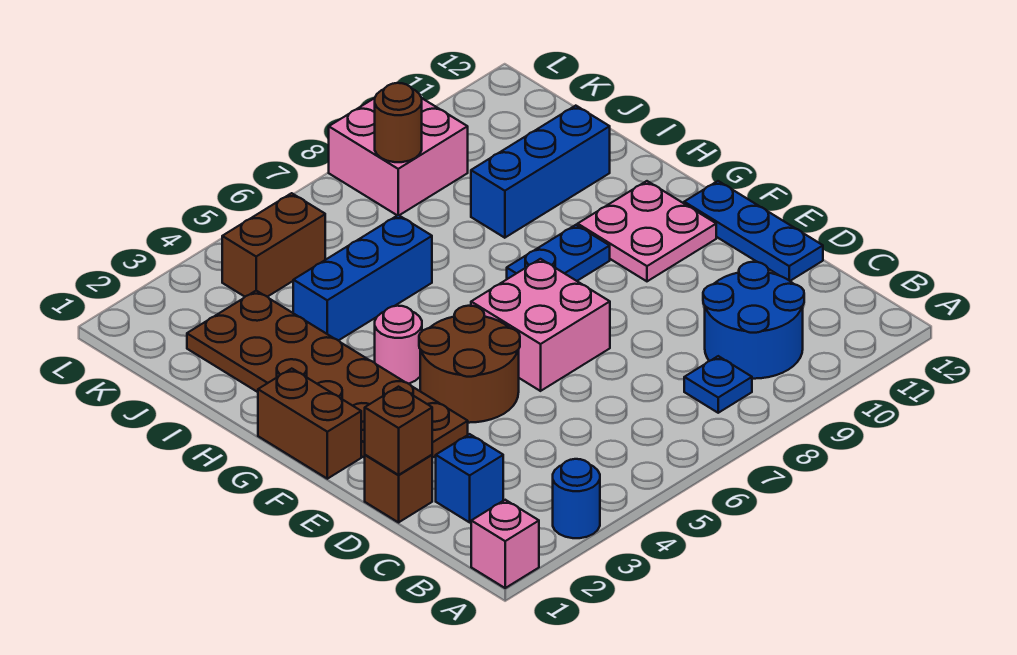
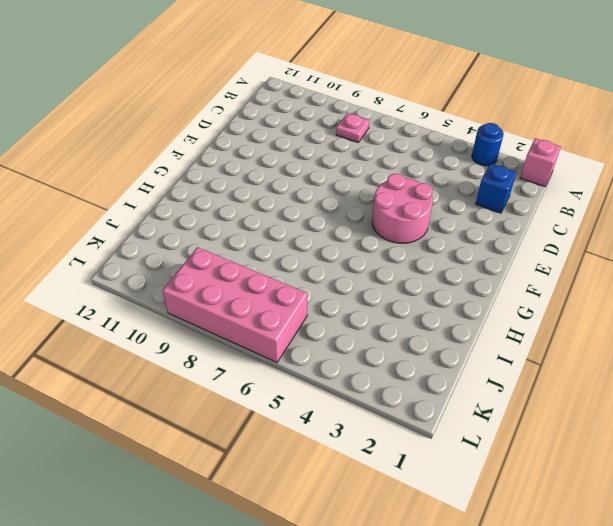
pink plate B8 level 1 -> blue plate B8 level 1
pink round brick E4:F5 level 1 -> brown round brick E4:F5 level 1
pink brick K6:L9 level 1 -> pink brick K8:L9 level 1
none -> blue round brick B9:C10 level 1
none -> brown brick D1 level 1
none -> blue plate D12:F12 level 1

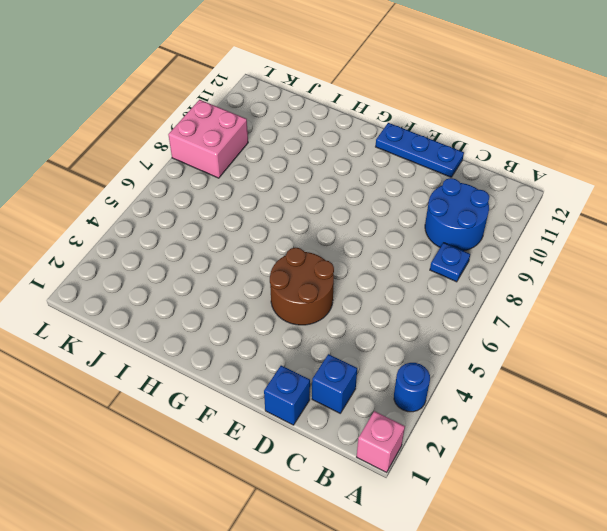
blue brick D1 level 1 -> brown brick D1 level 1
none -> brown plate E2:J3 level 1
none -> pink brick E6:F7 level 1
none -> brown brick F1:G1 level 1

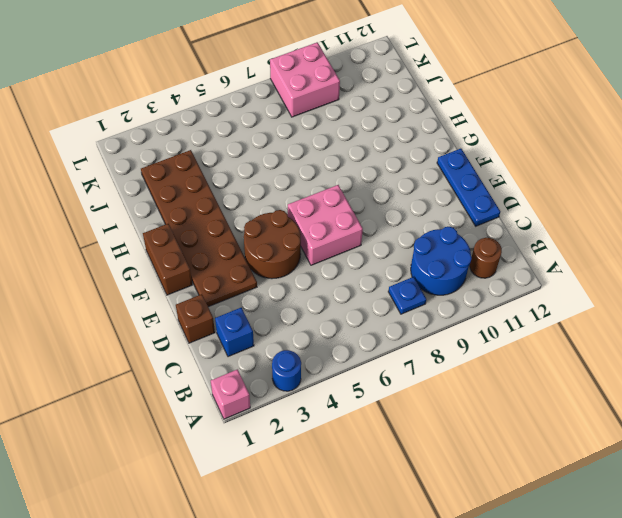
brown round brick B11 level 1 -> brown round brick K8 level 2
none -> pink plate F10:G11 level 1
none -> pink round brick G4 level 1
none -> blue plate G8:G9 level 1

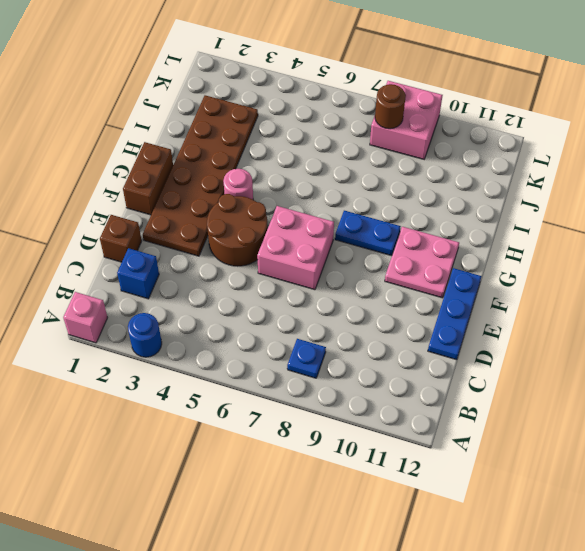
none -> blue round brick B9:C10 level 1
none -> blue brick I4:I6 level 1
none -> blue brick I9:I11 level 1

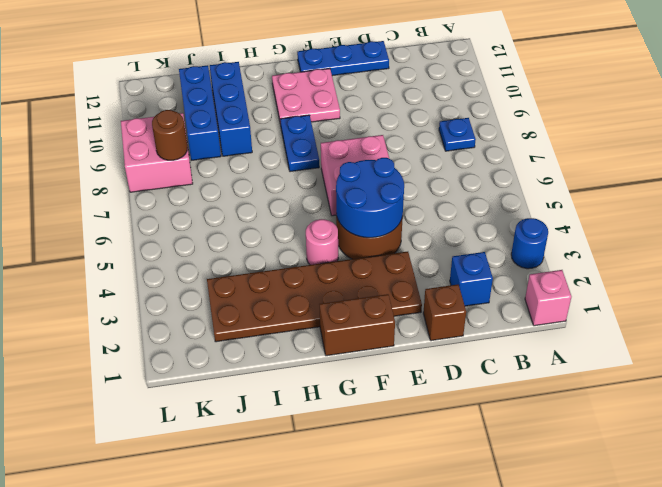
blue round brick E4:F5 level 2 -> blue round brick B9:C10 level 1
blue brick J9:J11 level 1 -> blue brick I4:I6 level 1
none -> brown brick K4:K5 level 1
none -> brown brick D1 level 2

